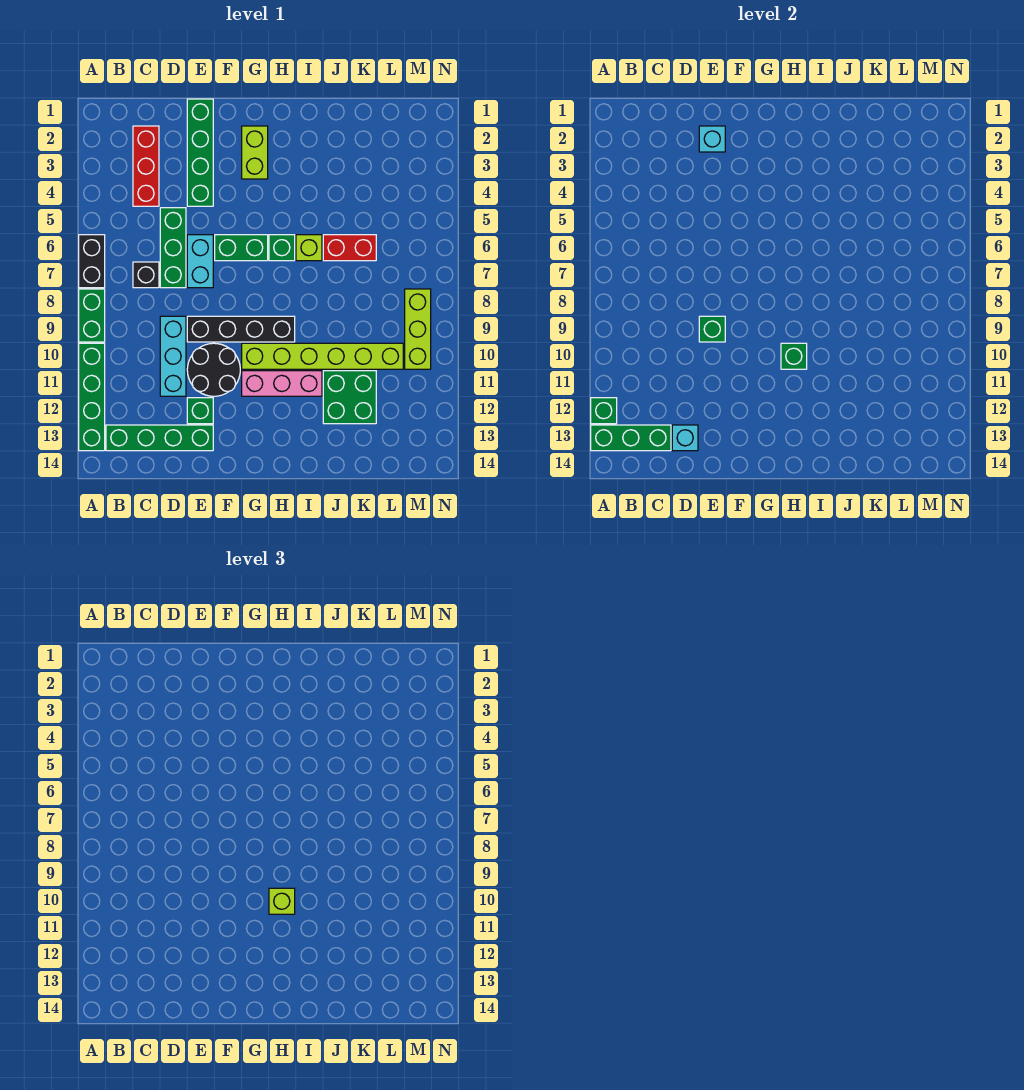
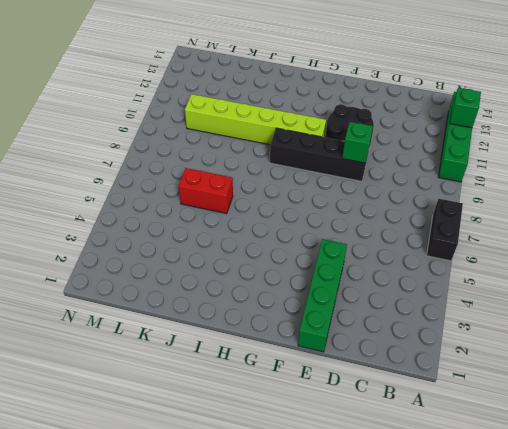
none -> green brick A8:A9 level 1
none -> green brick B13:E13 level 1
none -> red brick C2:C4 level 1

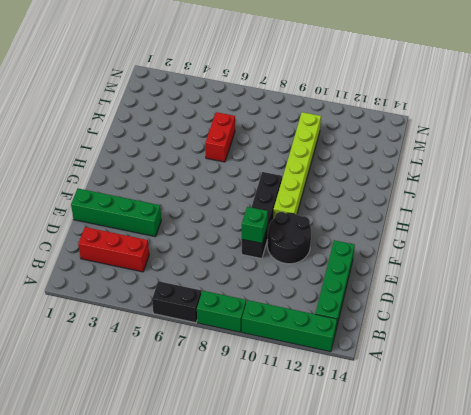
none -> black brick C7 level 1
none -> green brick D5:D7 level 1
none -> cyan brick D9:D11 level 1

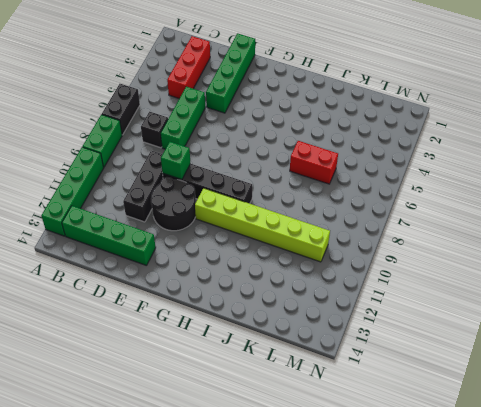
black brick D9:D11 level 1 -> cyan brick D9:D11 level 1
none -> cyan brick E6:E7 level 1
none -> green brick E12 level 1
none -> green brick F6:G6 level 1

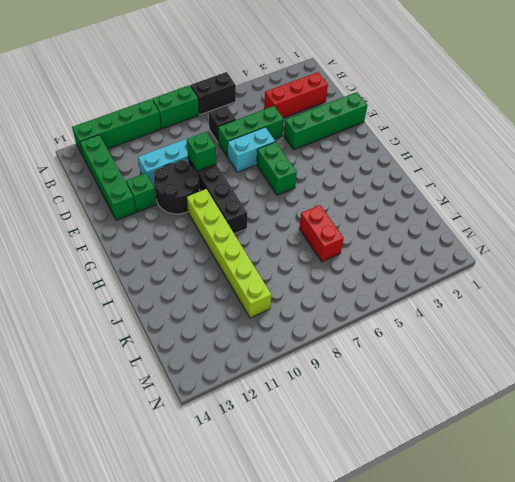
none -> lime brick G2:G3 level 1
none -> pink brick G11:I11 level 1
none -> green brick H6 level 1

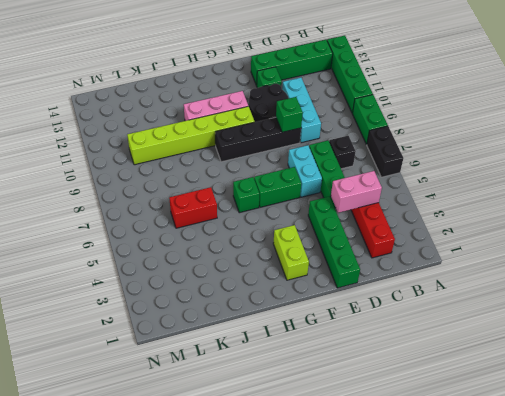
pink brick C4:D4 level 2 -> none
none -> lime brick I6 level 1
none -> green brick J11:K12 level 1
none -> lime brick M8:M10 level 1

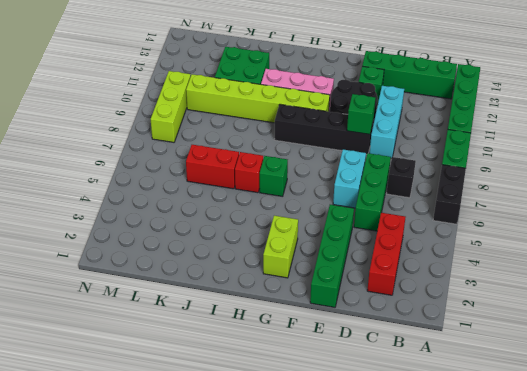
red brick I6 level 1 -> lime brick I6 level 1
none -> green brick F6:G6 level 1
none -> green brick A12 level 2
none -> green brick A13:C13 level 2

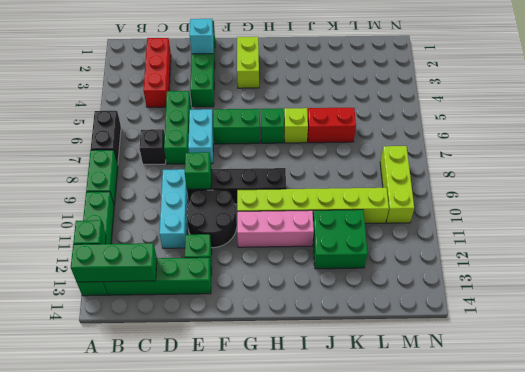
none -> cyan brick D13 level 2
none -> green brick H10 level 2
none -> lime brick H10 level 3

